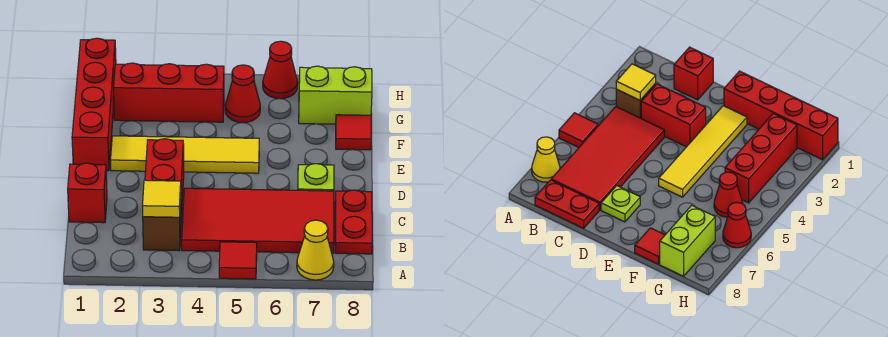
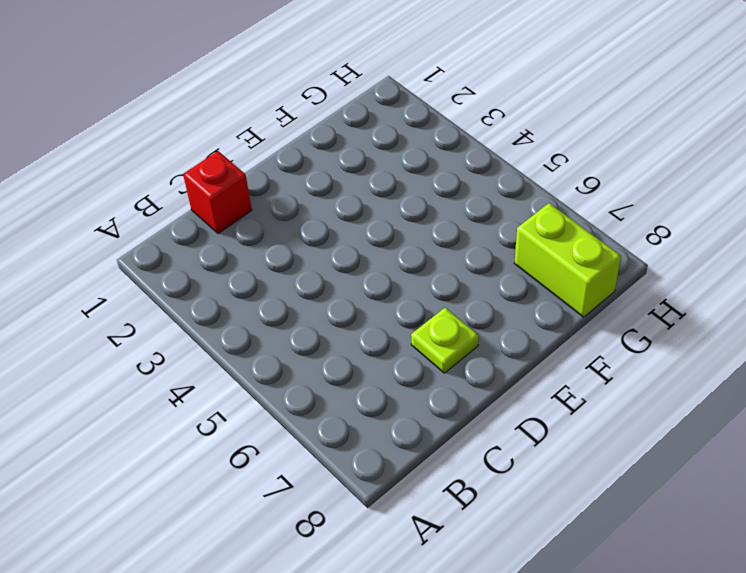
none -> red tile A5 level 1
none -> yellow cone A7 level 1
none -> brown brick B3 level 1

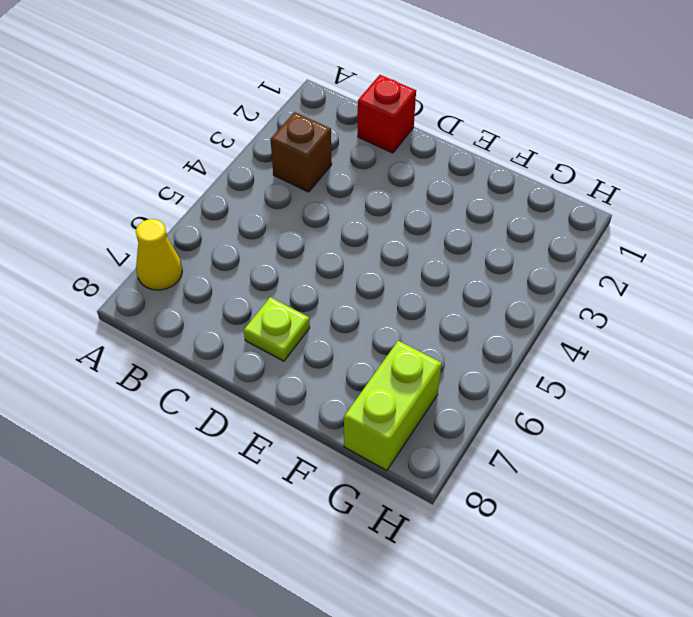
none -> red tile A5 level 1
none -> red tile B4:C7 level 1
none -> red plate B8:C8 level 1

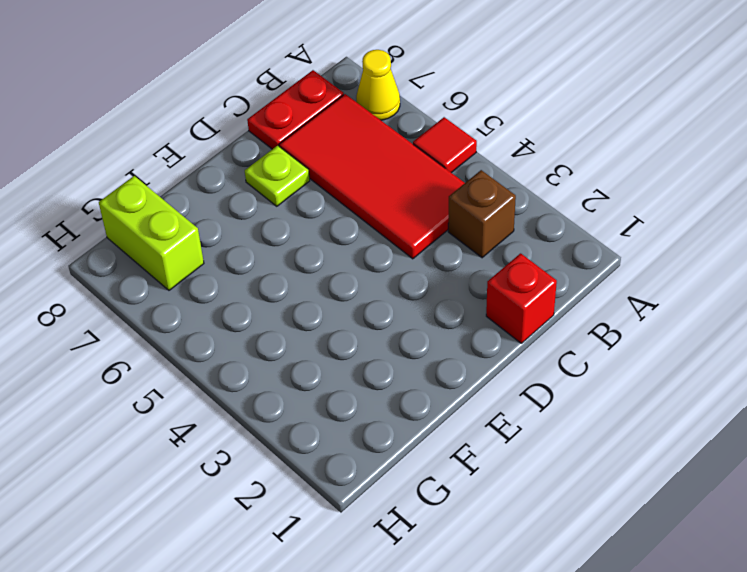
none -> red brick C3:D3 level 1
none -> red brick E1:H1 level 1
none -> yellow tile E2:E5 level 1

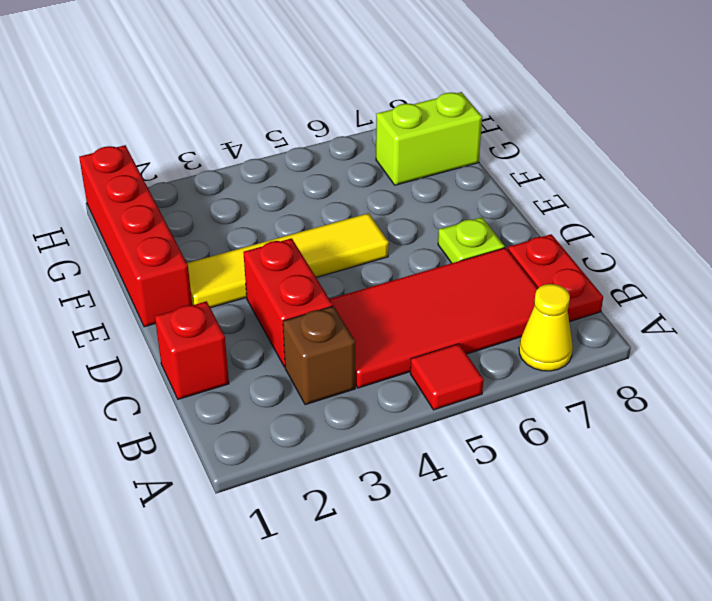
none -> red tile F8 level 1
none -> red brick G2:G4 level 1
none -> red cone G5 level 1

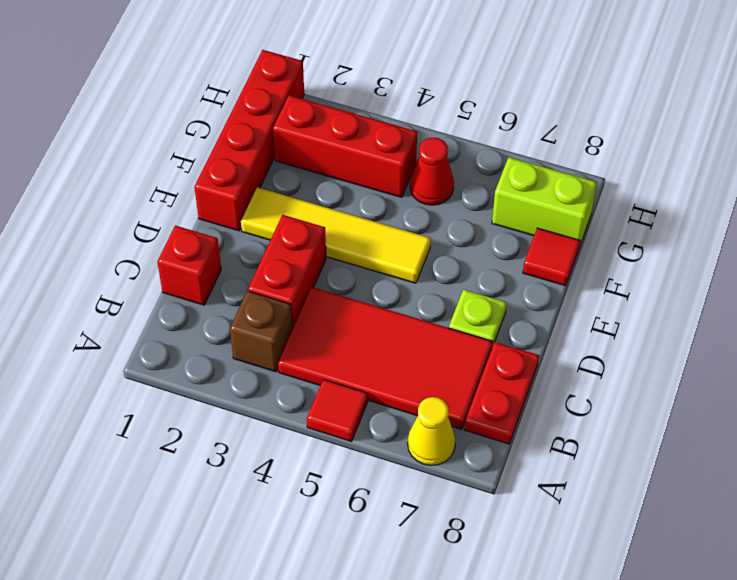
none -> red cone H6 level 1
none -> yellow tile B3 level 2

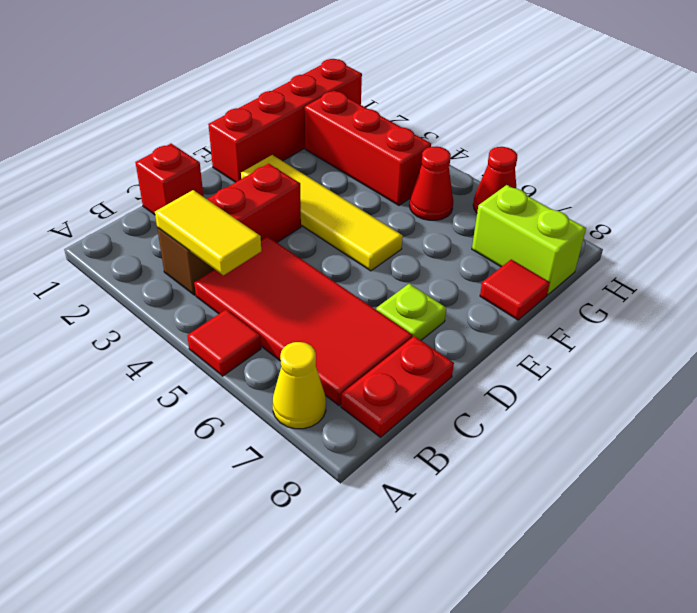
yellow tile B3:B4 level 2 -> yellow tile B3 level 2

